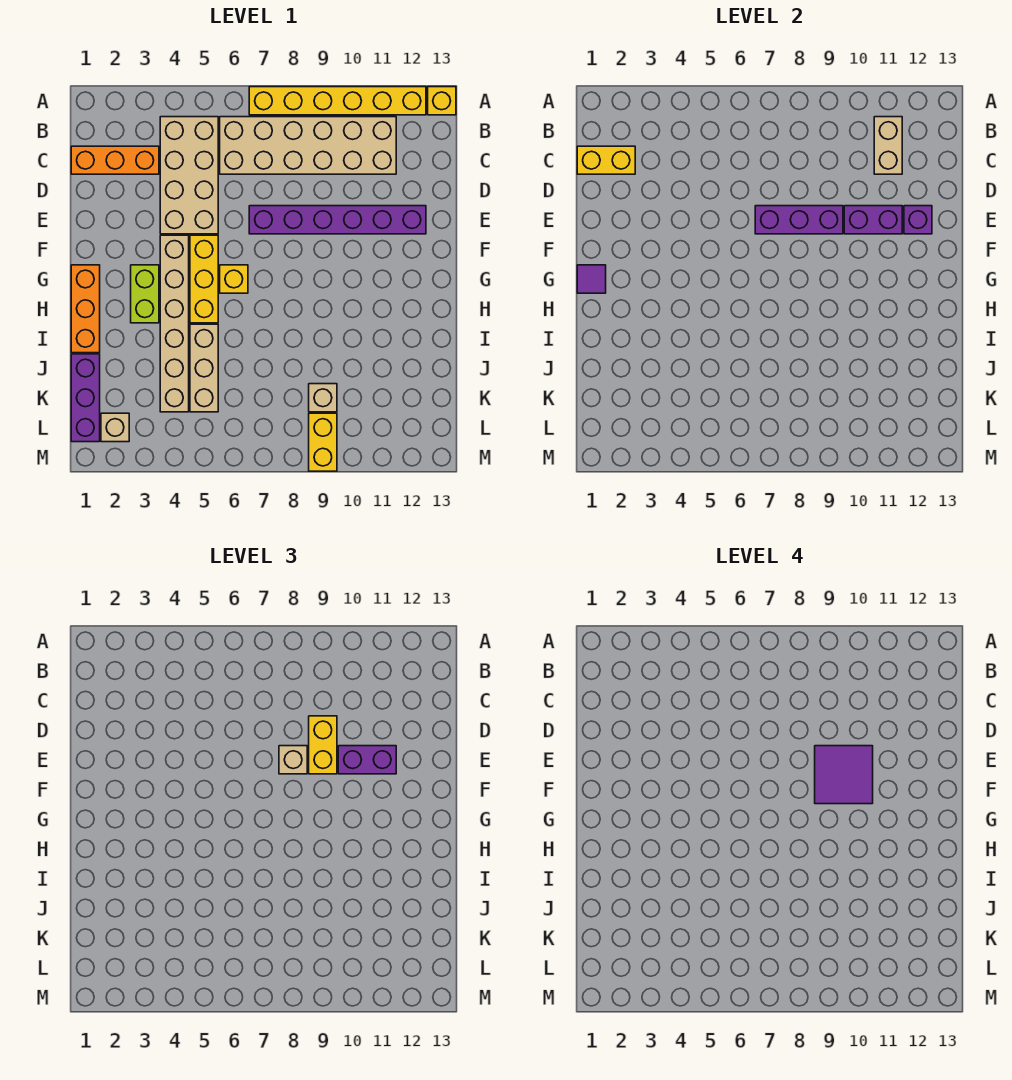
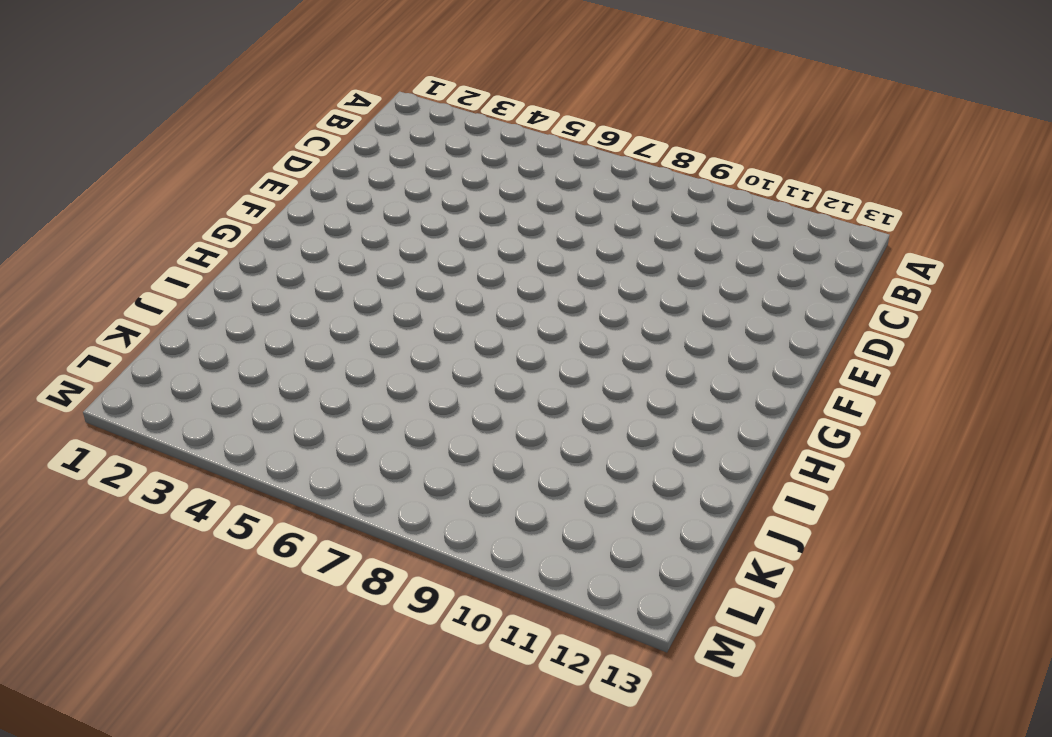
none -> yellow brick A7:A12 level 1
none -> yellow brick A13 level 1
none -> tan brick B4:E5 level 1

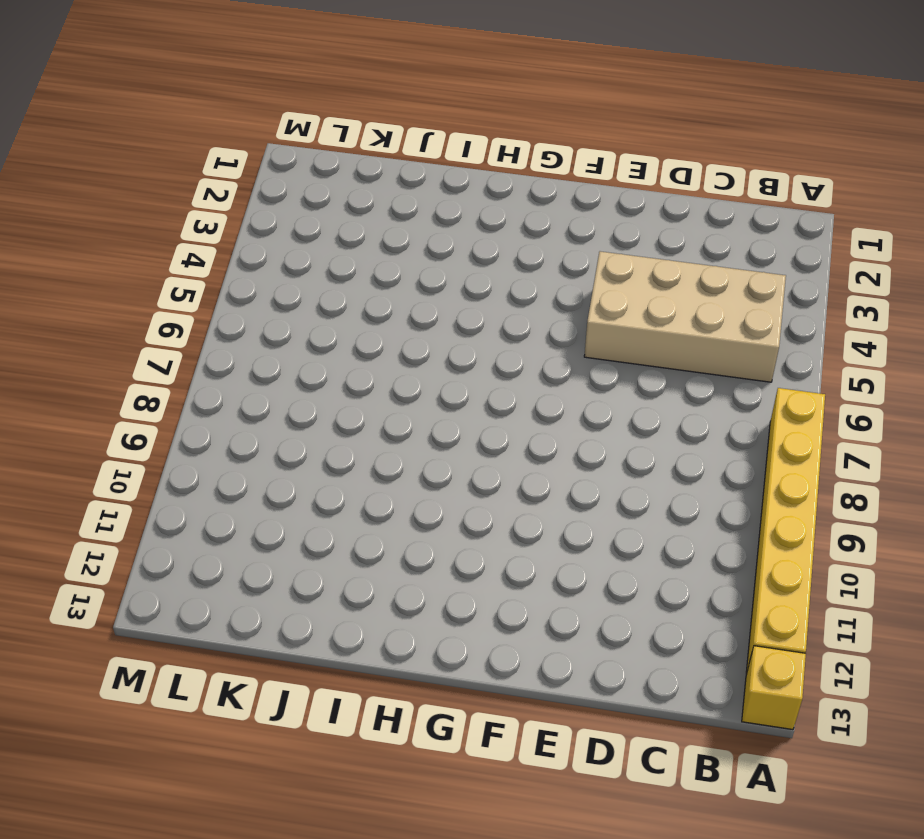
none -> tan brick B6:C11 level 1
none -> orange brick C1:C3 level 1
none -> purple brick E7:E12 level 1

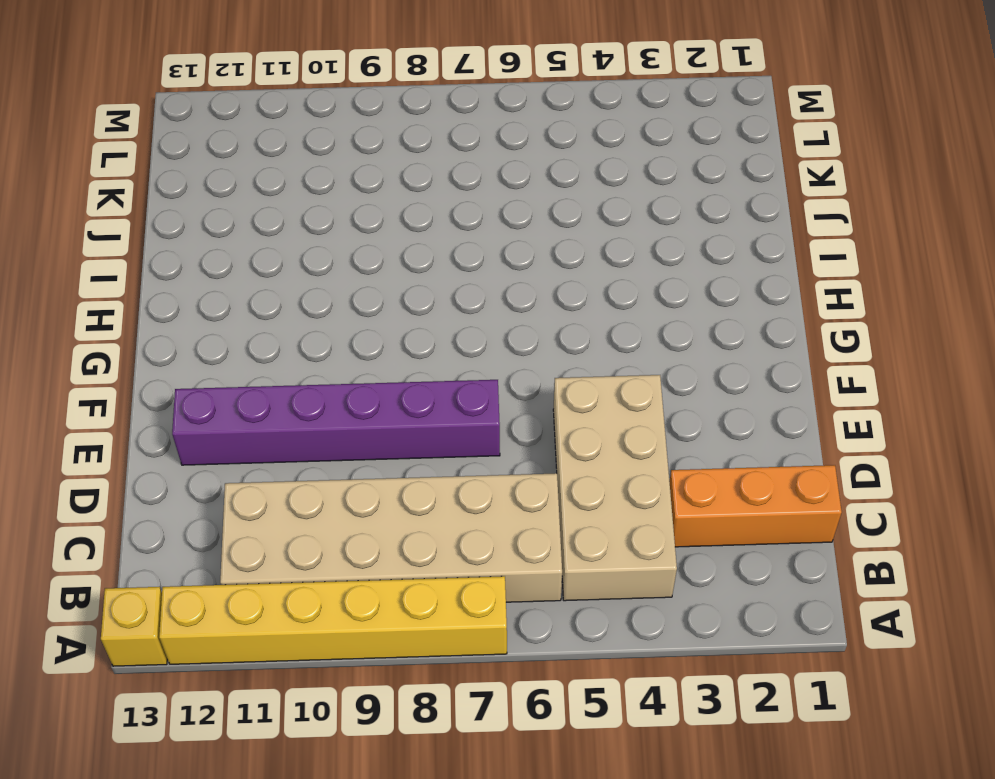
none -> tan brick F4:K4 level 1
none -> yellow brick F5:H5 level 1
none -> orange brick G1:I1 level 1

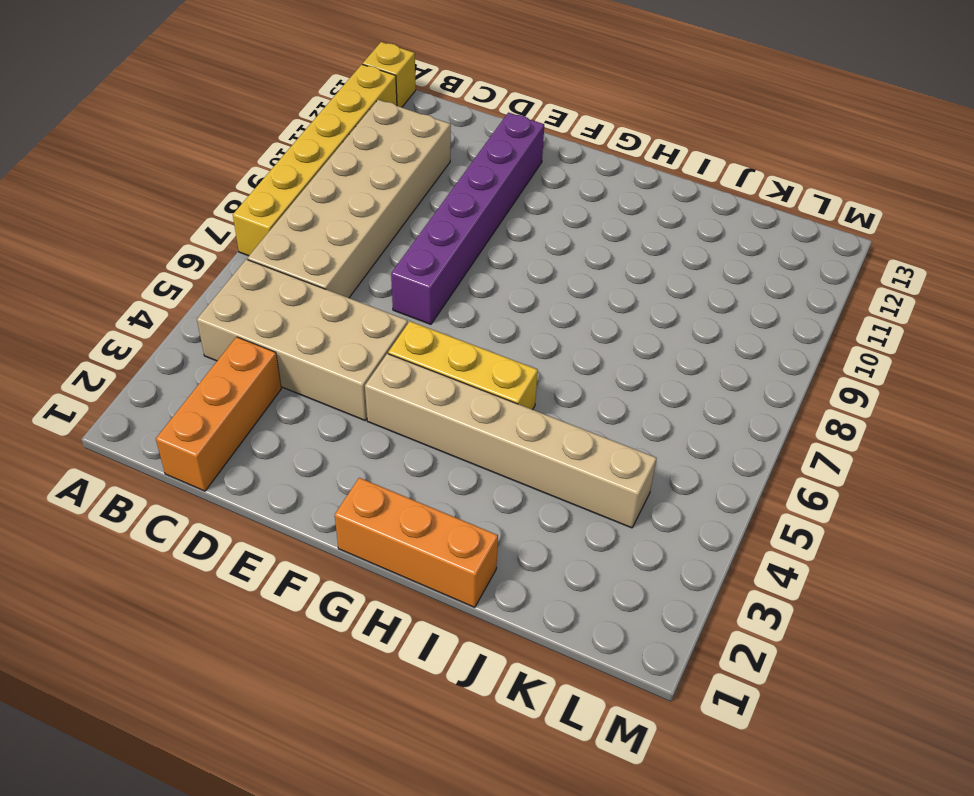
none -> lime brick G3:H3 level 1
none -> yellow brick G6 level 1
none -> tan brick I5:K5 level 1

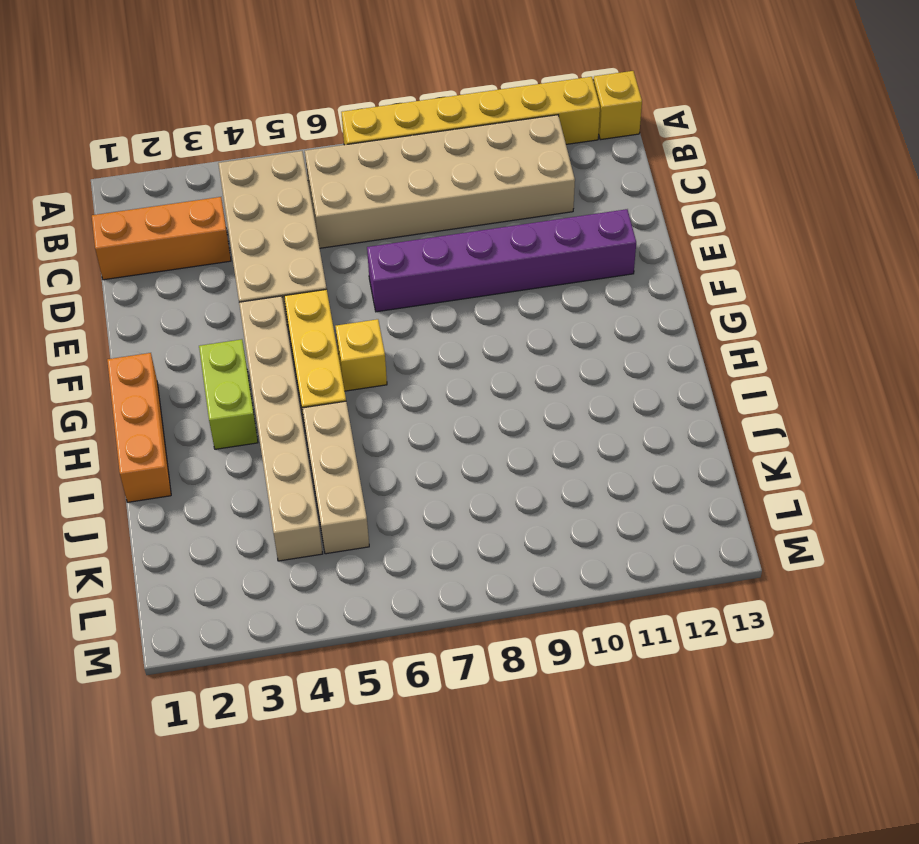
none -> purple brick J1:L1 level 1
none -> tan brick K9 level 1
none -> tan brick L2 level 1

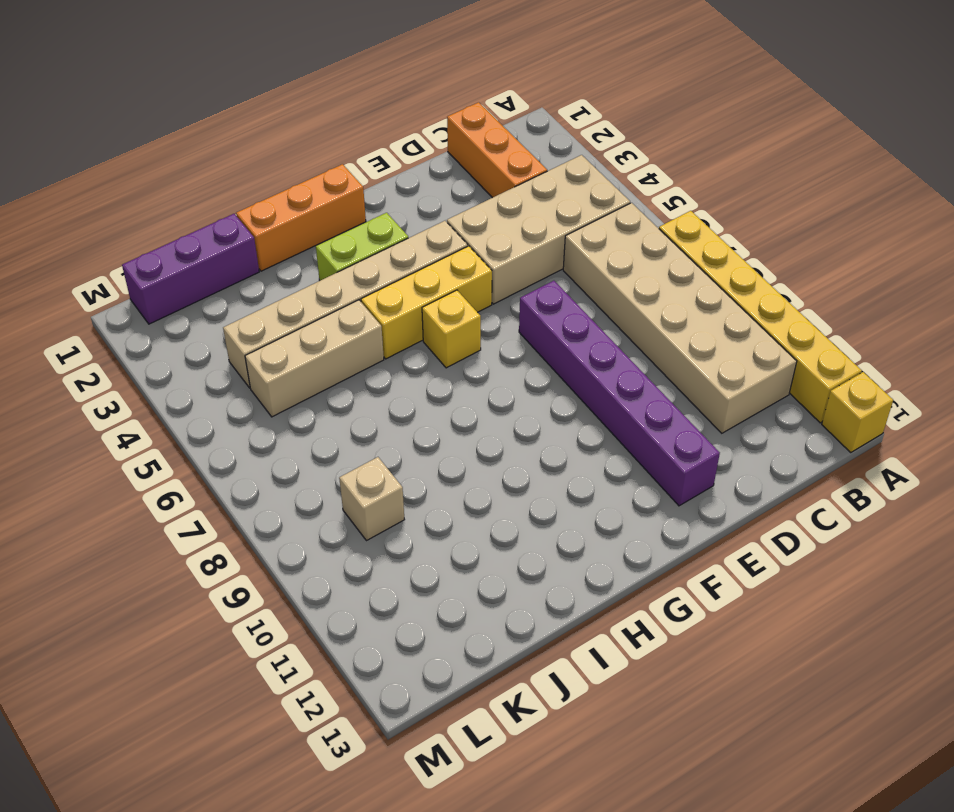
none -> tan brick L2 level 1
none -> yellow brick L9:M9 level 1
none -> tan brick B11:C11 level 2

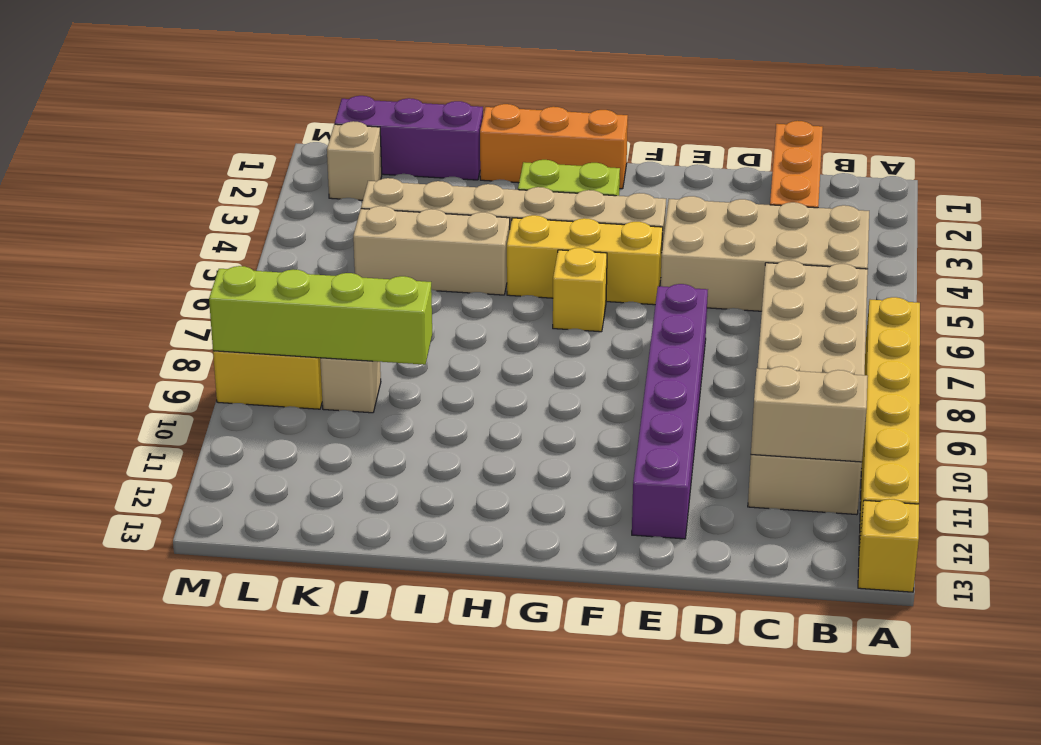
lime brick J9:M9 level 2 -> none
none -> yellow brick C1:C2 level 2
none -> purple brick E7:E9 level 2
none -> purple brick E10:E11 level 2

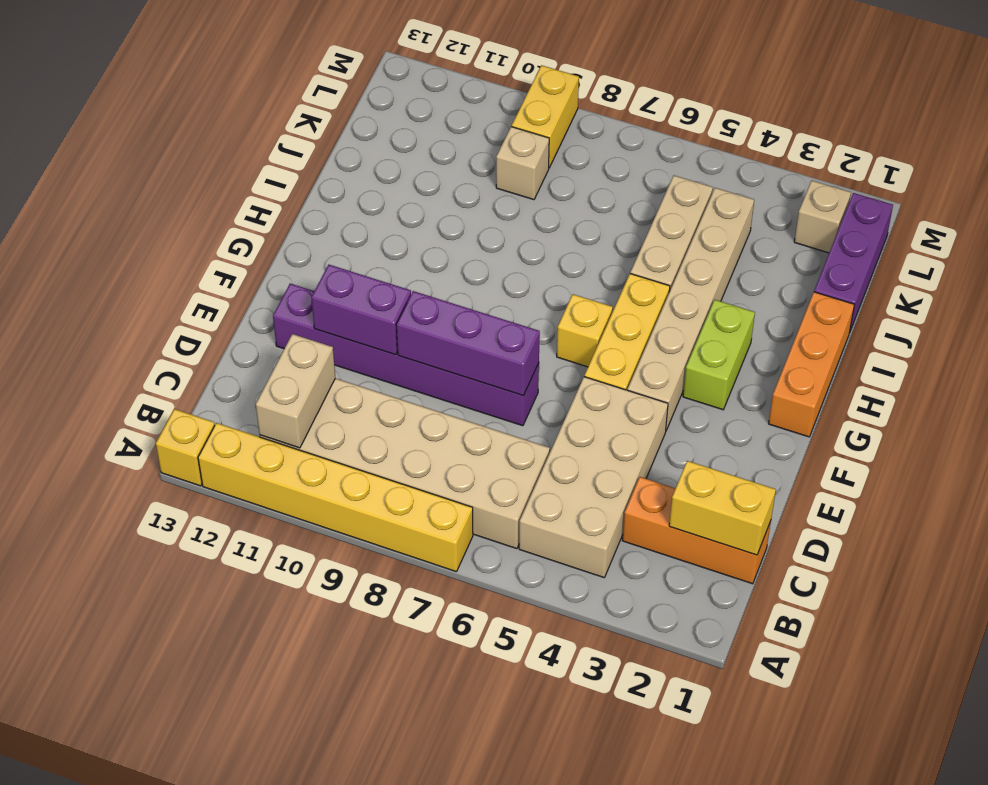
none -> purple brick E12 level 2
none -> purple tile G1 level 2
none -> yellow brick D9:E9 level 3

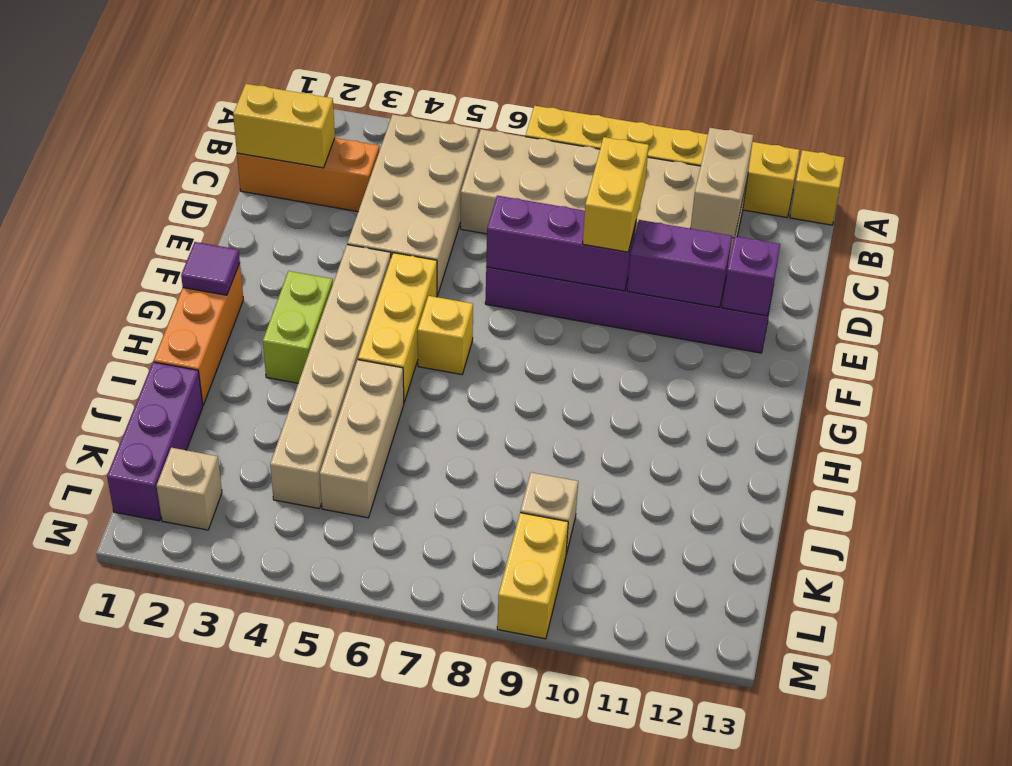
none -> tan brick E8 level 3
none -> purple brick E10:E11 level 3
none -> purple tile E9:F10 level 4

